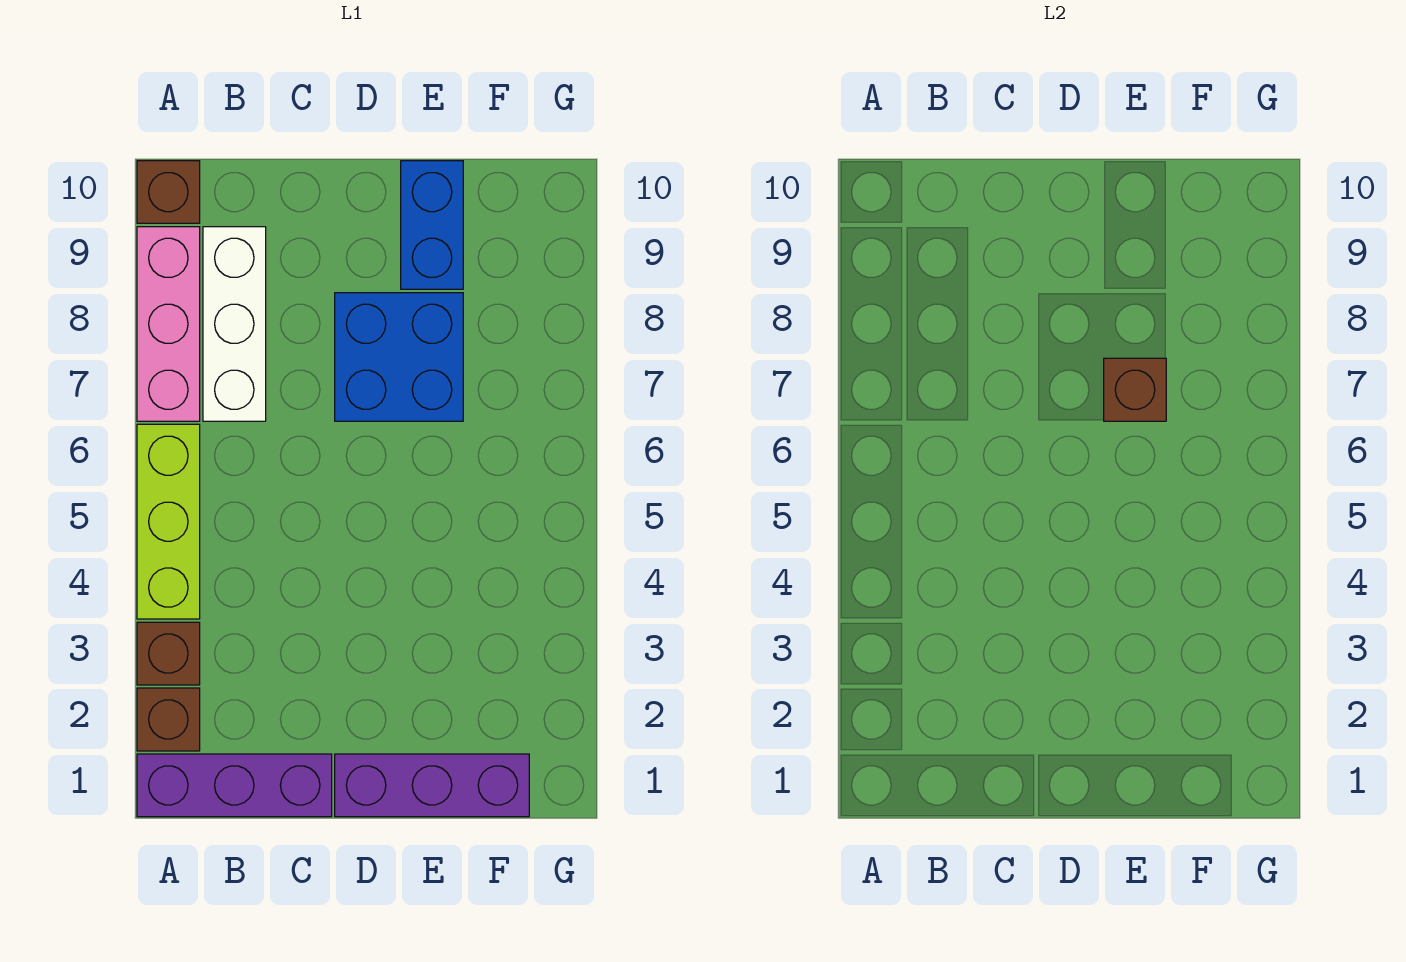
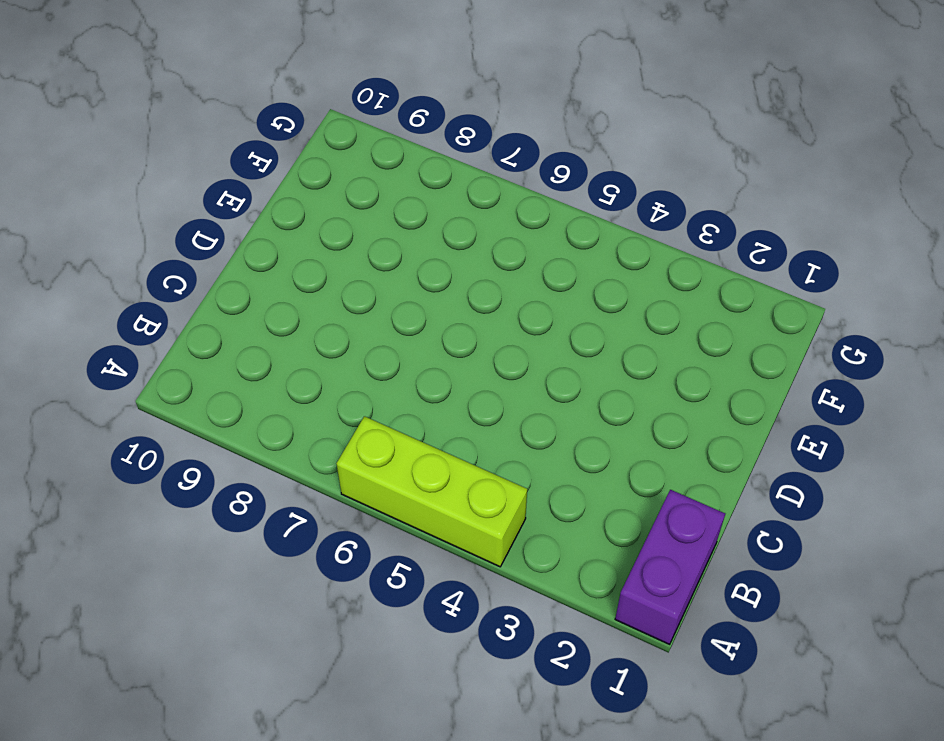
purple brick A1:B1 level 1 -> purple brick A1:C1 level 1
none -> brown brick A2 level 1
none -> brown brick A3 level 1

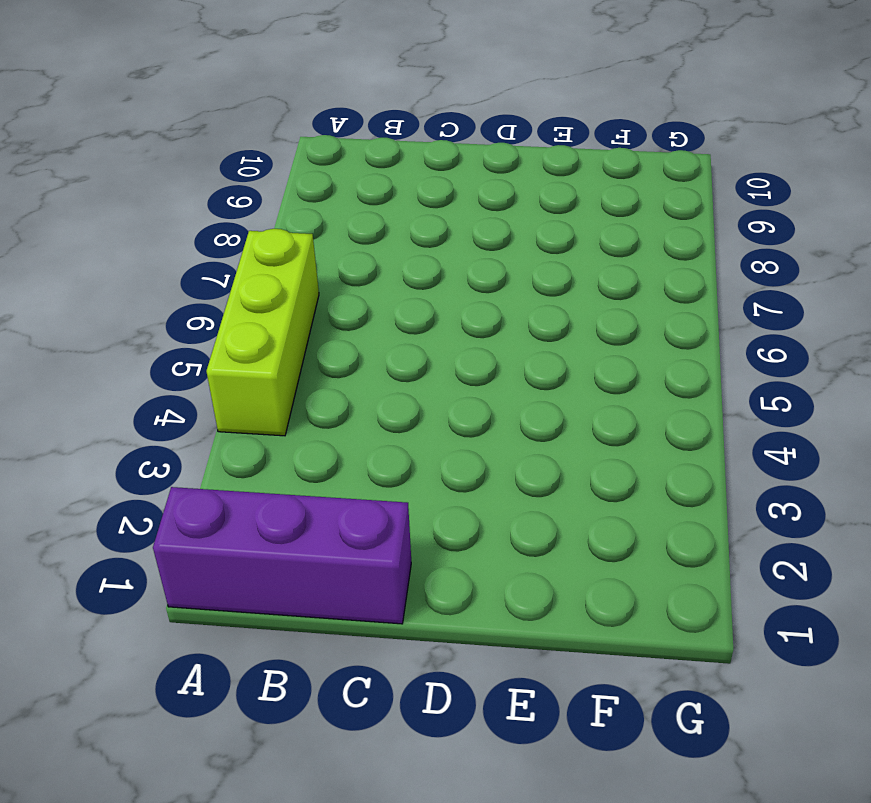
none -> brown brick A2 level 1
none -> brown brick A3 level 1

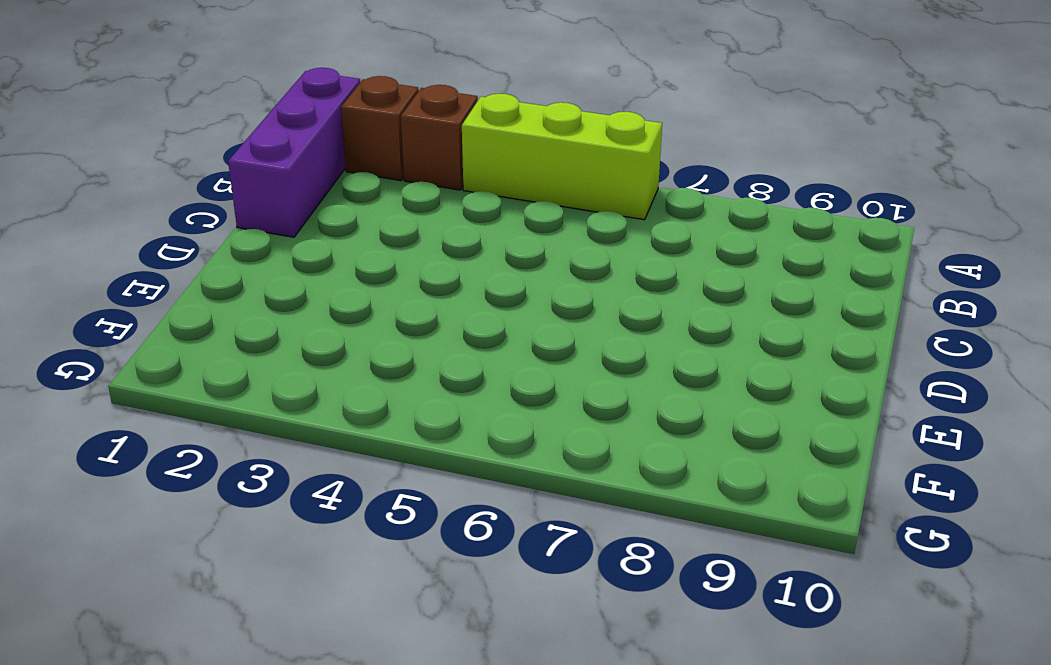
none -> pink brick A7:A9 level 1
none -> brown brick A10 level 1

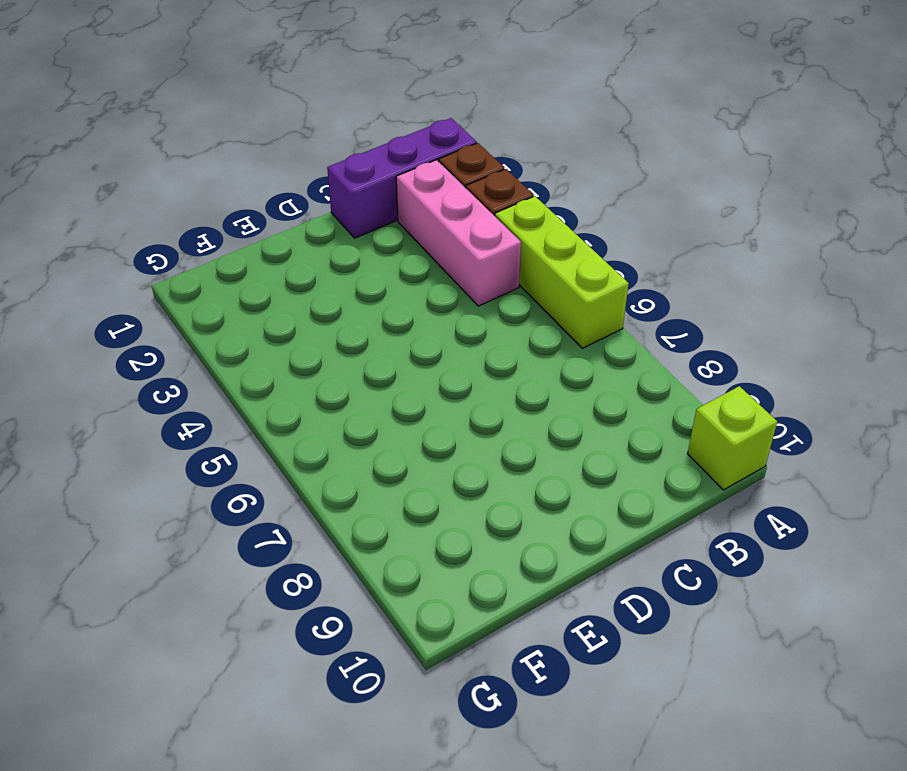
lime brick A10 level 1 -> brown brick A10 level 1
pink brick B2:B4 level 1 -> pink brick A7:A9 level 1
none -> white brick B7:B9 level 1
none -> purple brick D1:F1 level 1

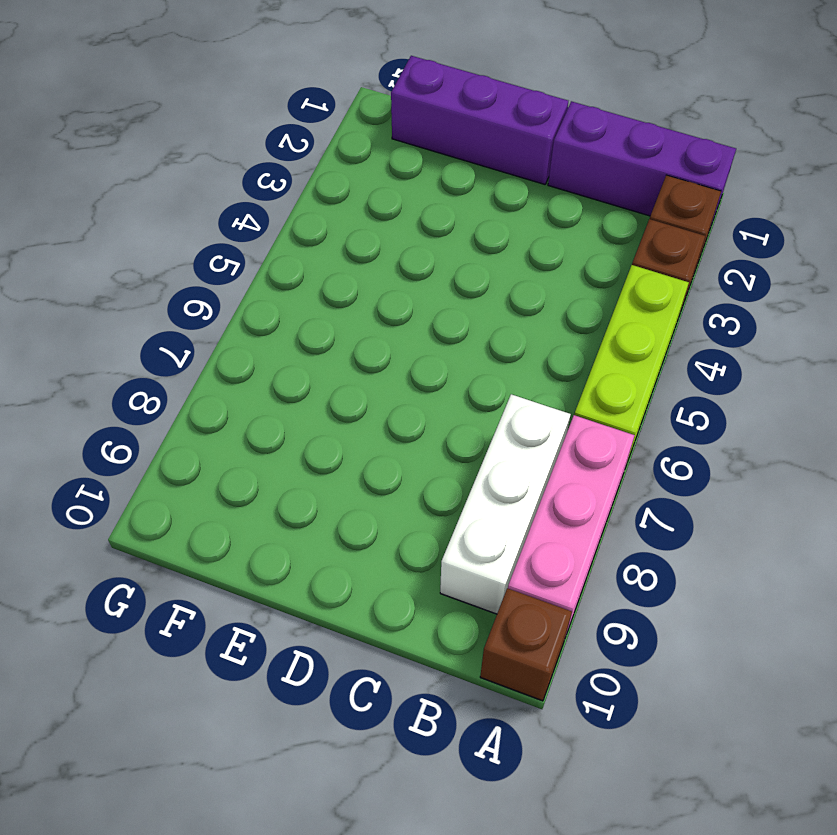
none -> blue brick D7:E8 level 1
none -> blue brick E9:E10 level 1

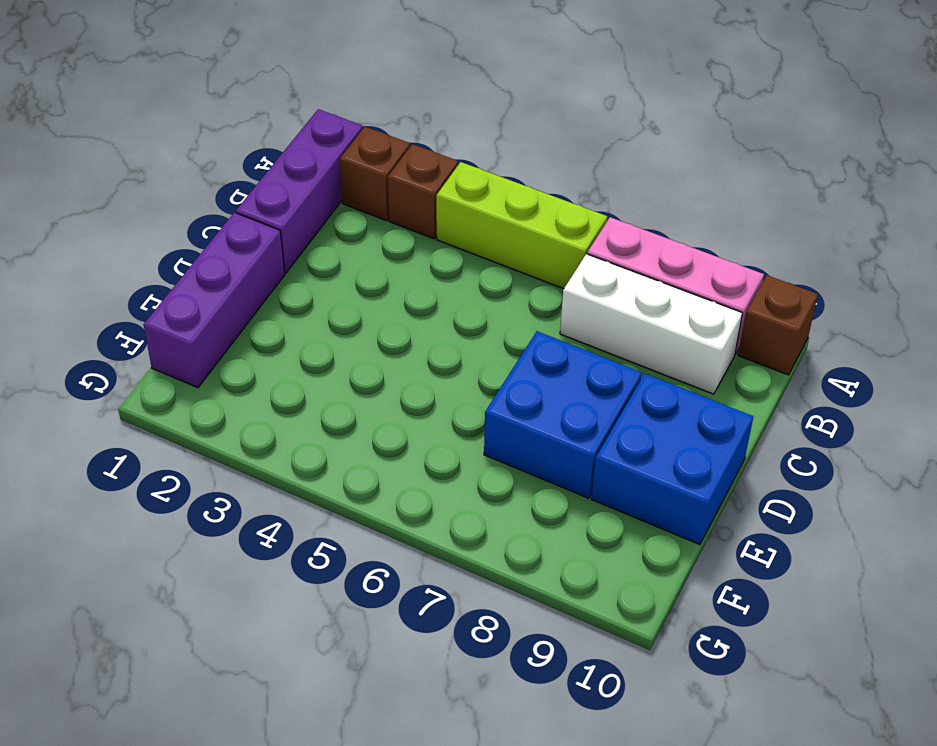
blue brick D9:E10 level 1 -> blue brick E9:E10 level 1
none -> brown brick E7 level 2

